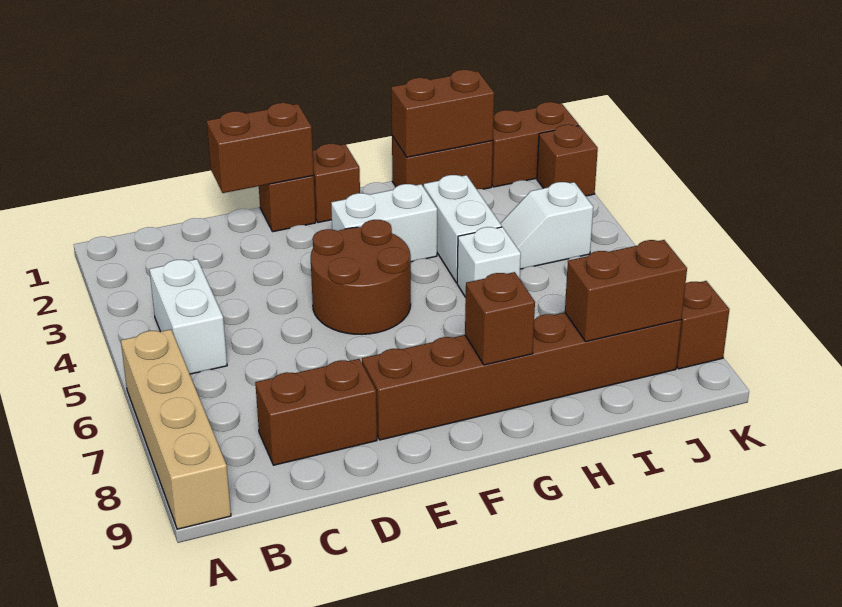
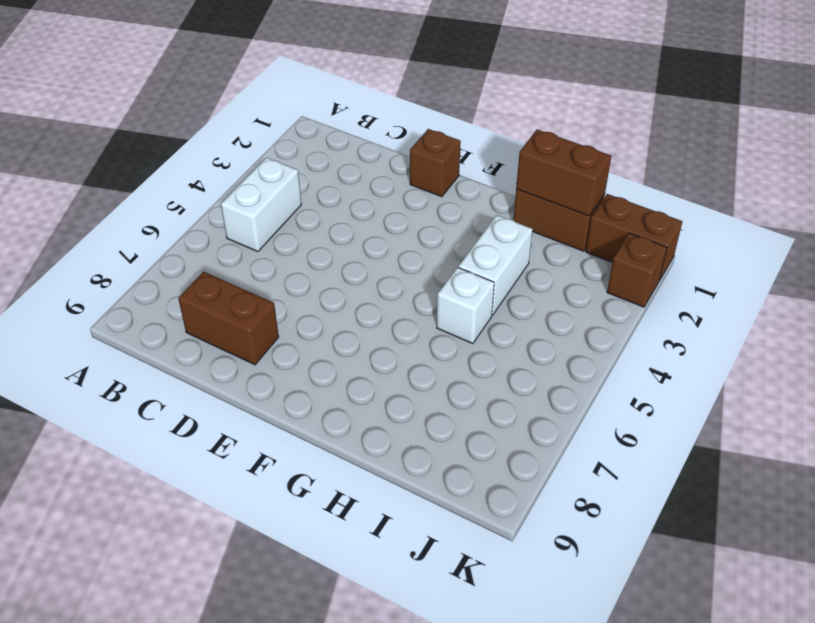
none -> tan brick A6:A9 level 1
none -> brown round brick E4:F5 level 1
none -> brown brick E8:J8 level 1

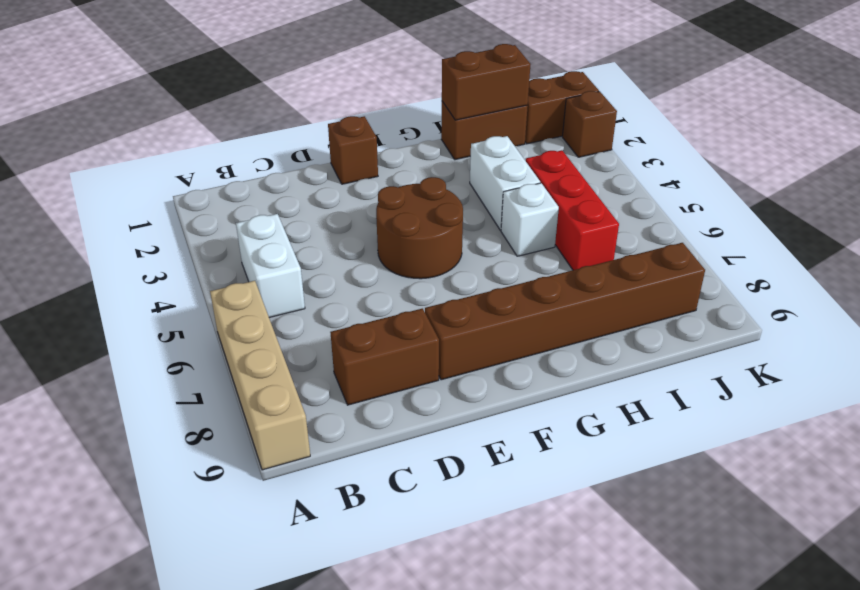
red brick I4:I6 level 1 -> white slope I4:J4 level 1 top J
none -> brown brick F1 level 1
none -> white brick F3:G3 level 1
none -> brown brick K8 level 1

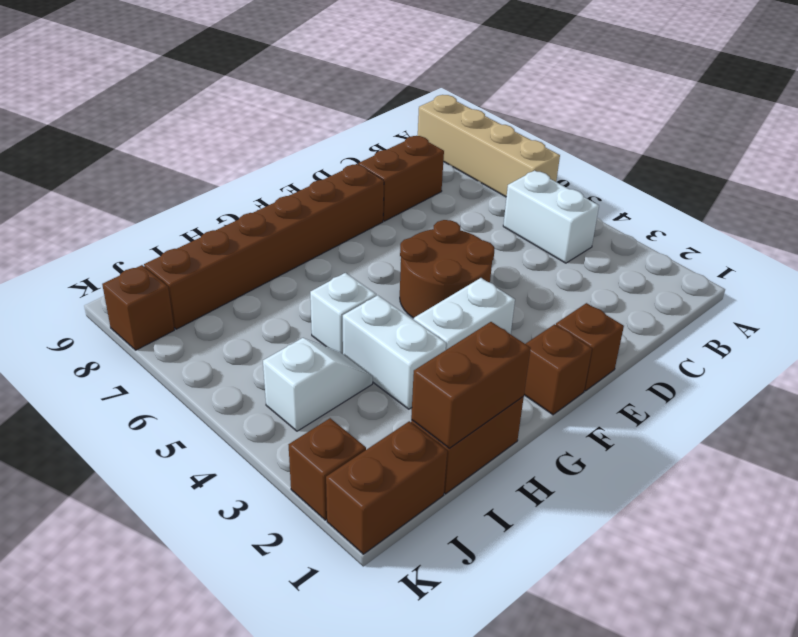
none -> brown brick D1:E1 level 2
none -> brown brick G8 level 2
none -> brown brick I8:J8 level 2

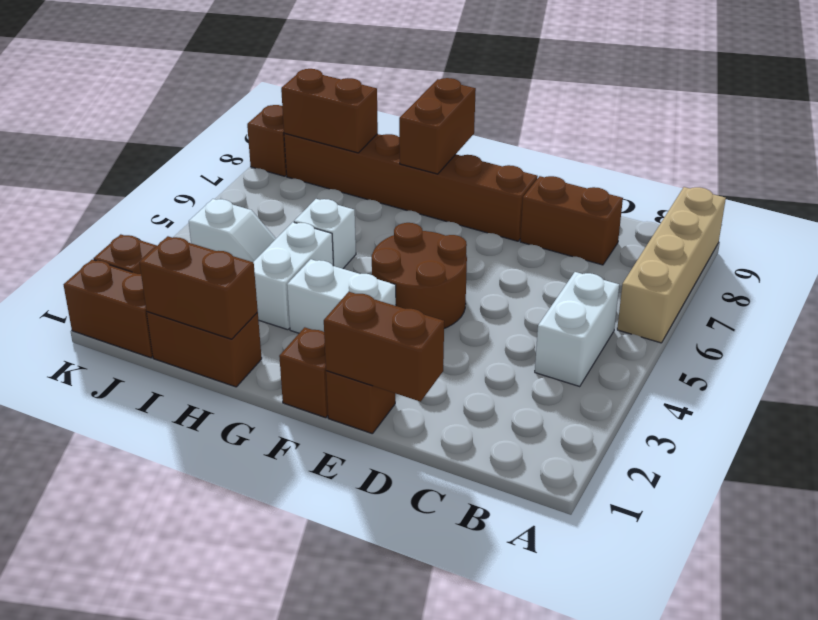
brown brick G8:G9 level 2 -> brown brick G8 level 2

